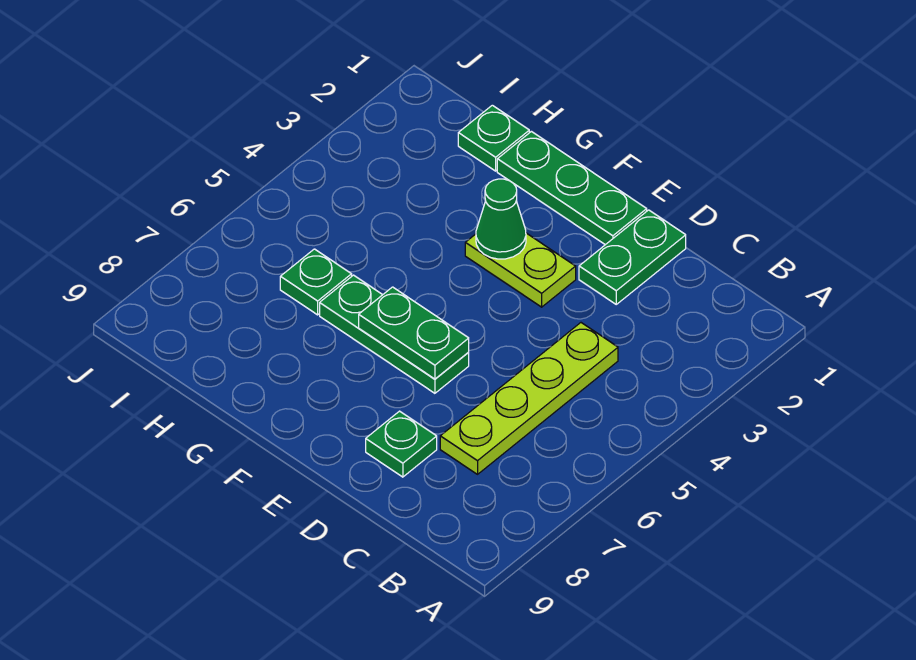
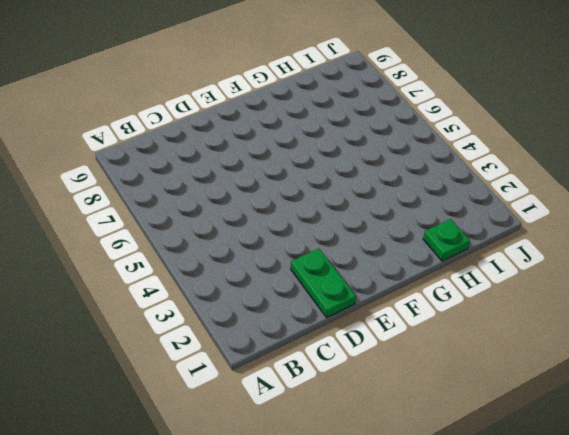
none -> lime plate C4:C7 level 1
none -> green plate D8 level 1

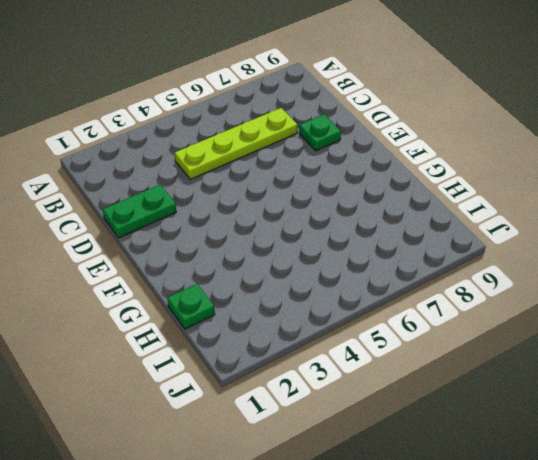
none -> green plate E1:G1 level 1
none -> lime plate E3:F3 level 1

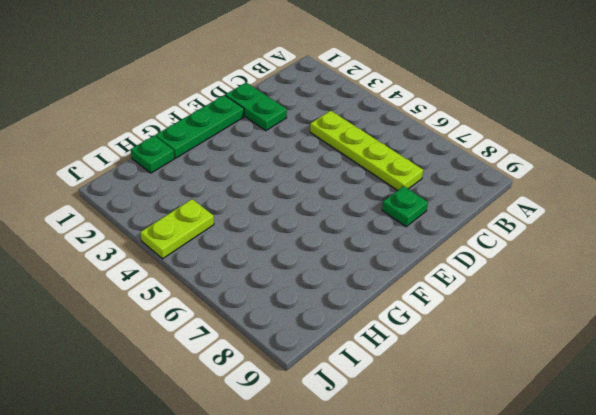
lime plate I4:J4 level 1 -> lime plate E3:F3 level 1
none -> green plate E6:G6 level 1
none -> green plate H6 level 1

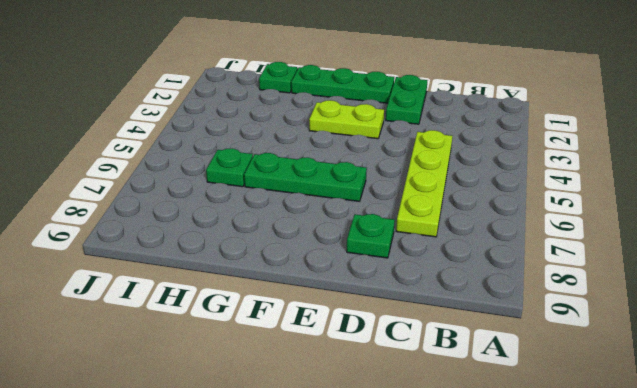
none -> green plate E6:F6 level 2
none -> green cone F3 level 2

